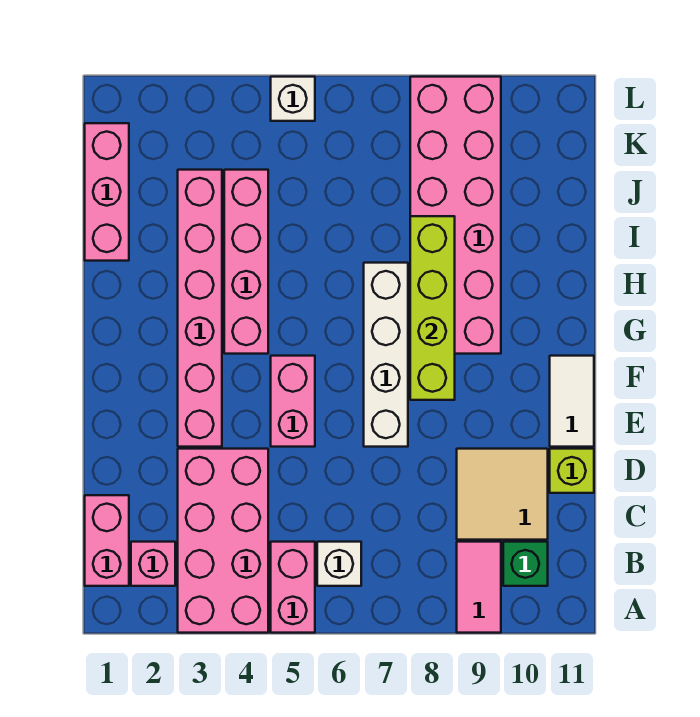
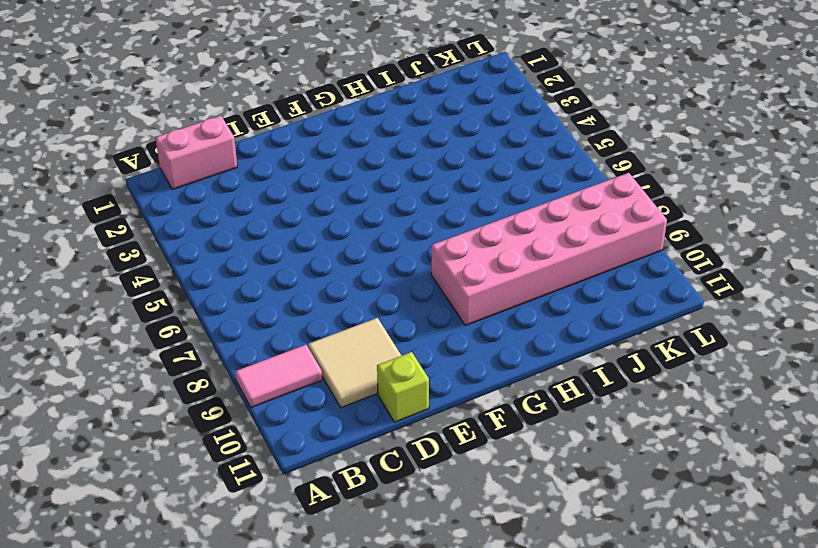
none -> pink brick A3:D4 level 1
none -> pink brick A5:B5 level 1
none -> pink brick B2 level 1

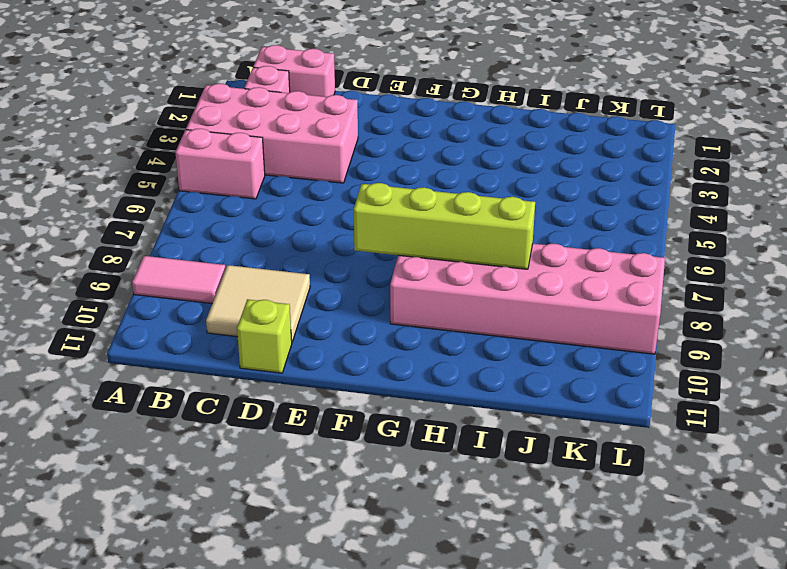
none -> white brick B6 level 1
none -> green brick B10 level 1
none -> pink brick E3:J3 level 1

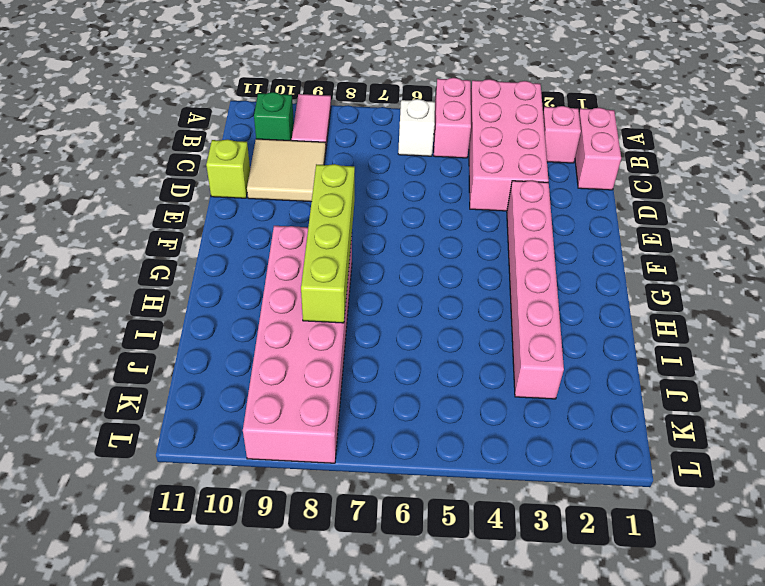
none -> pink brick E5:F5 level 1
none -> white brick E7:H7 level 1
none -> white tile E11:F11 level 1

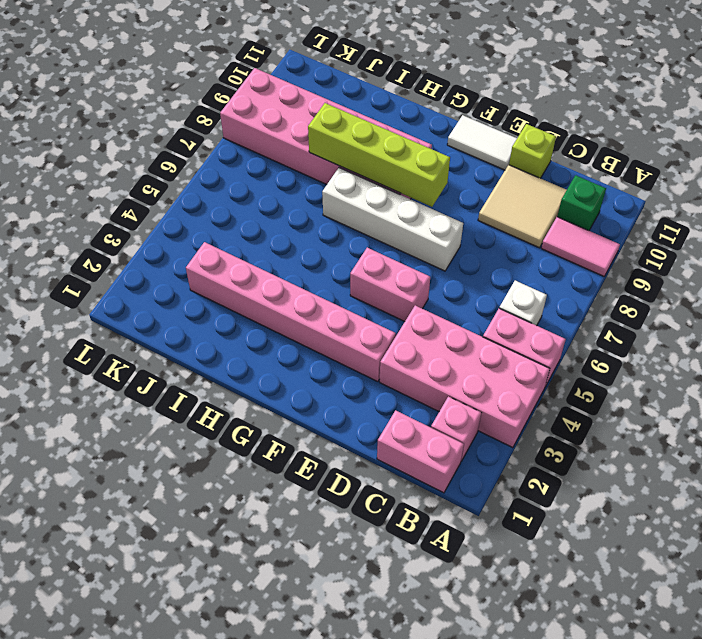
none -> pink brick G4:J4 level 1
none -> pink brick I1:K1 level 1
none -> white brick L5 level 1

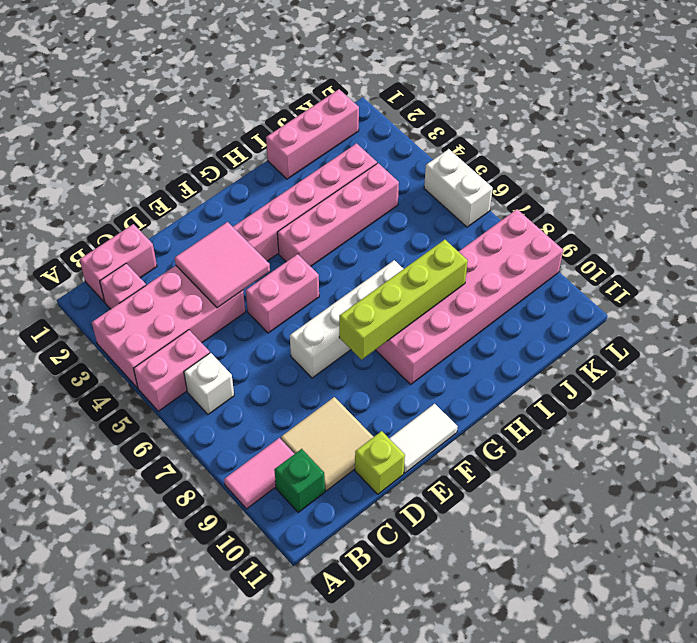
pink tile D3:E4 level 2 -> none
white brick L5:L6 level 1 -> white brick L5 level 1

